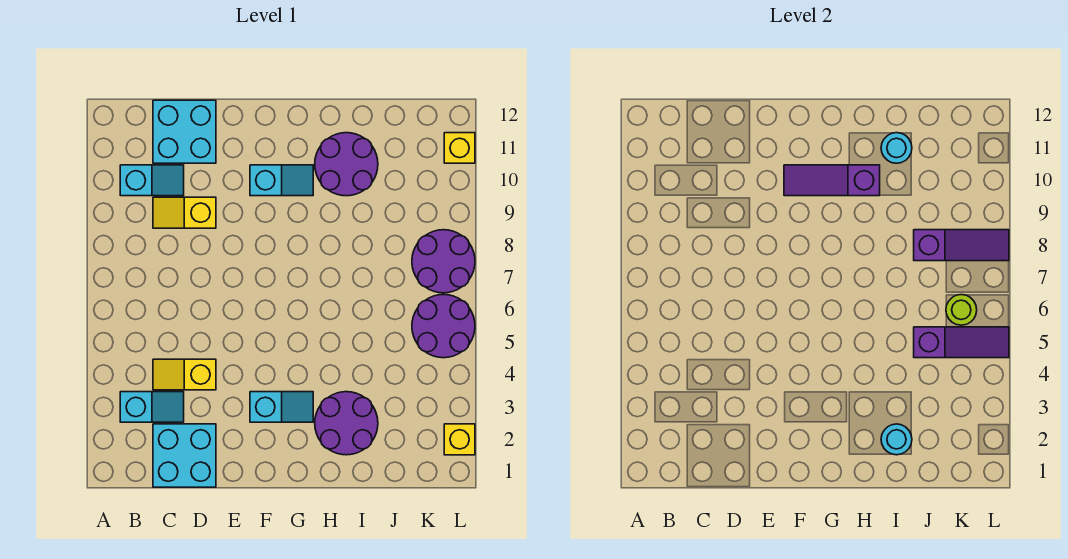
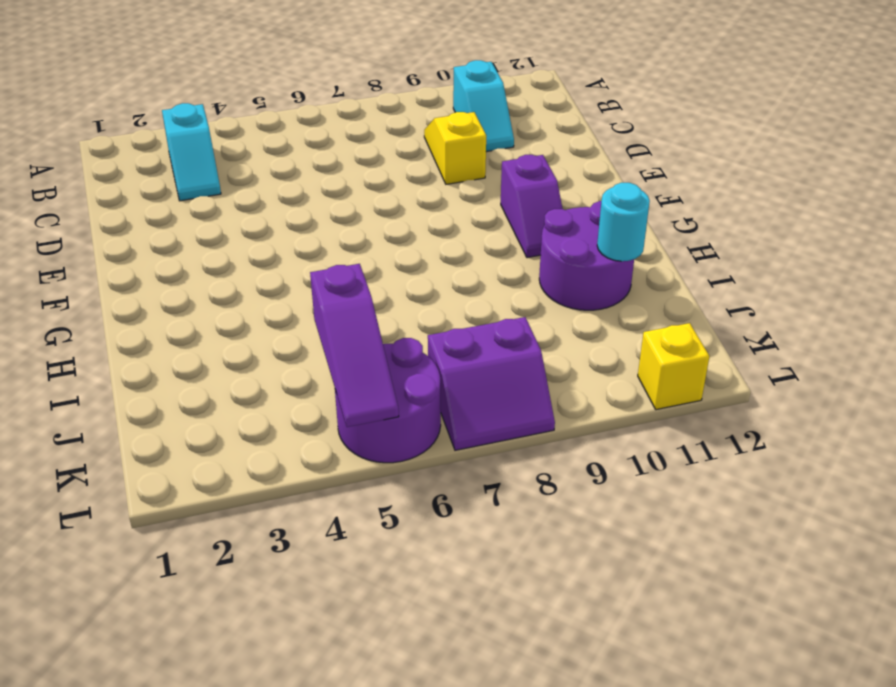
purple slope F10:G10 level 1 top F -> cyan slope F10:G10 level 1 top F
purple slope K7:L8 level 1 top K -> purple round brick K7:L8 level 1
none -> cyan brick C1:D2 level 1
none -> yellow slope C4:D4 level 1 top D
none -> cyan brick C11:D12 level 1

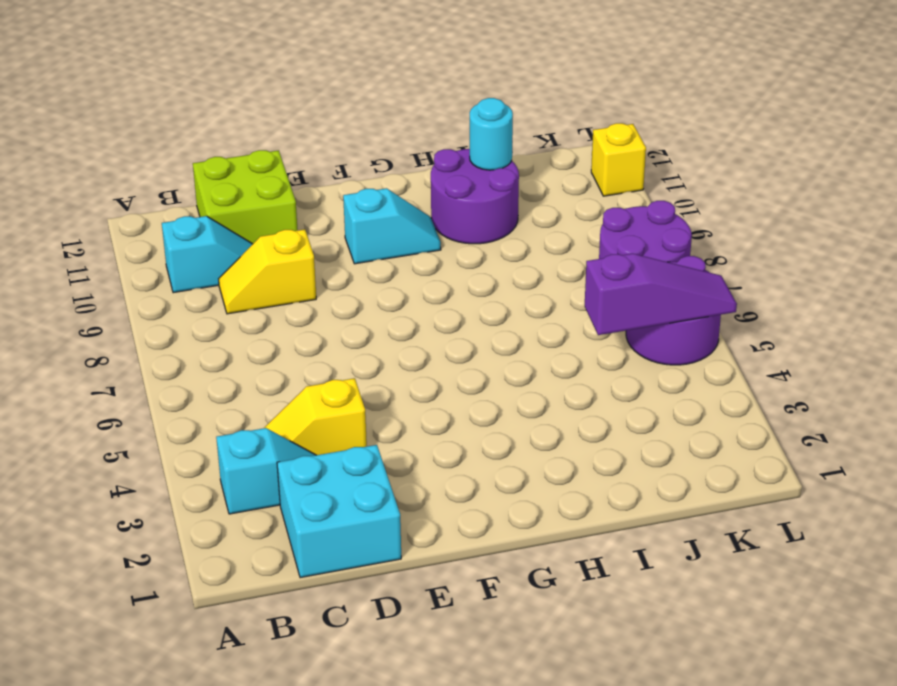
lime brick C11:D12 level 1 -> cyan brick C11:D12 level 1
none -> cyan slope F3:G3 level 1 top F
none -> purple round brick H2:I3 level 1
none -> yellow brick L2 level 1

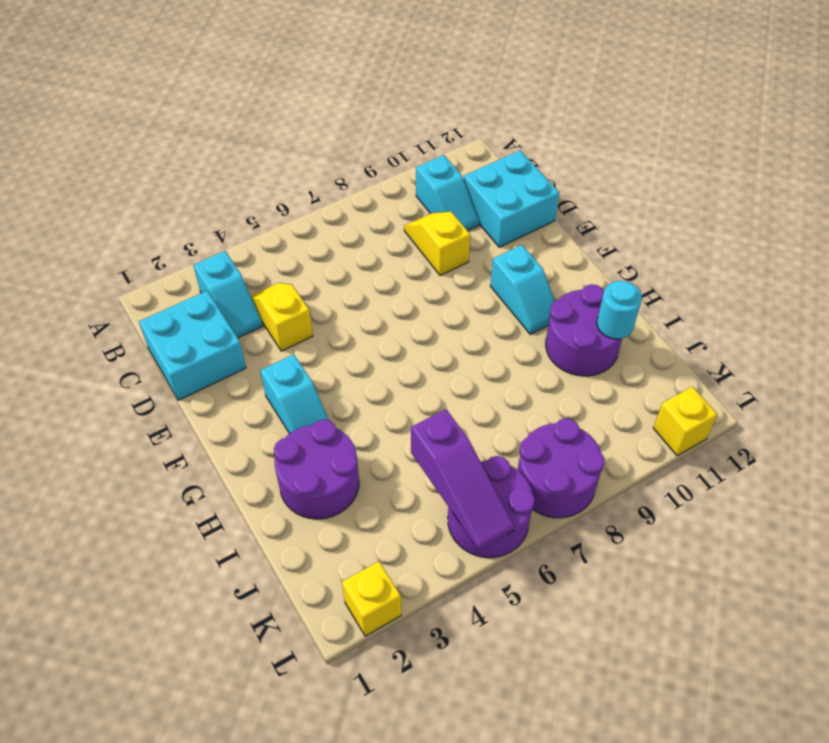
none -> purple slope F10:H10 level 2 top H
none -> cyan round brick I2 level 2
none -> purple slope J8:L8 level 2 top J

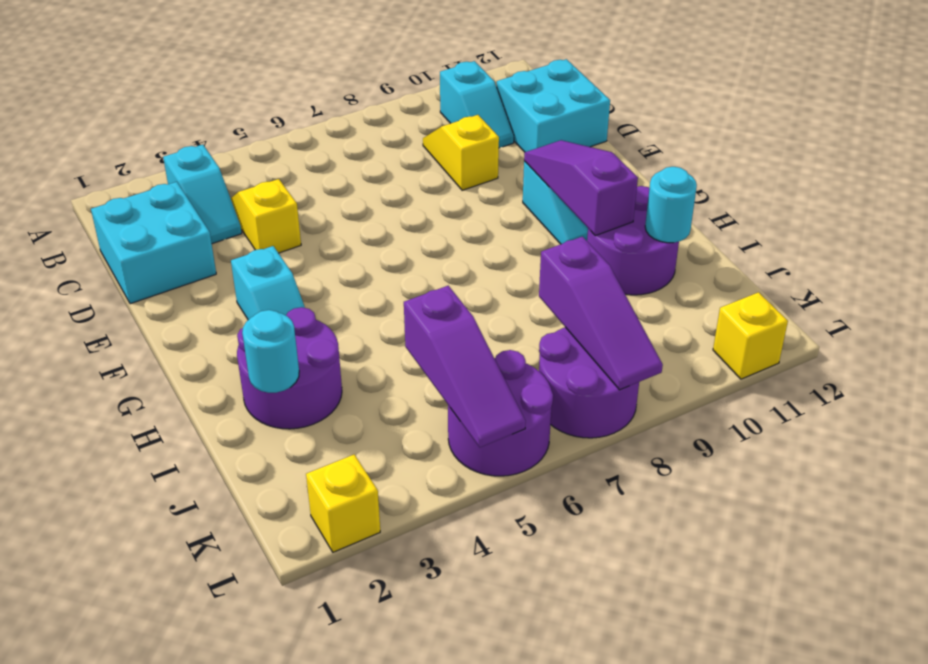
none -> lime round brick K6 level 2

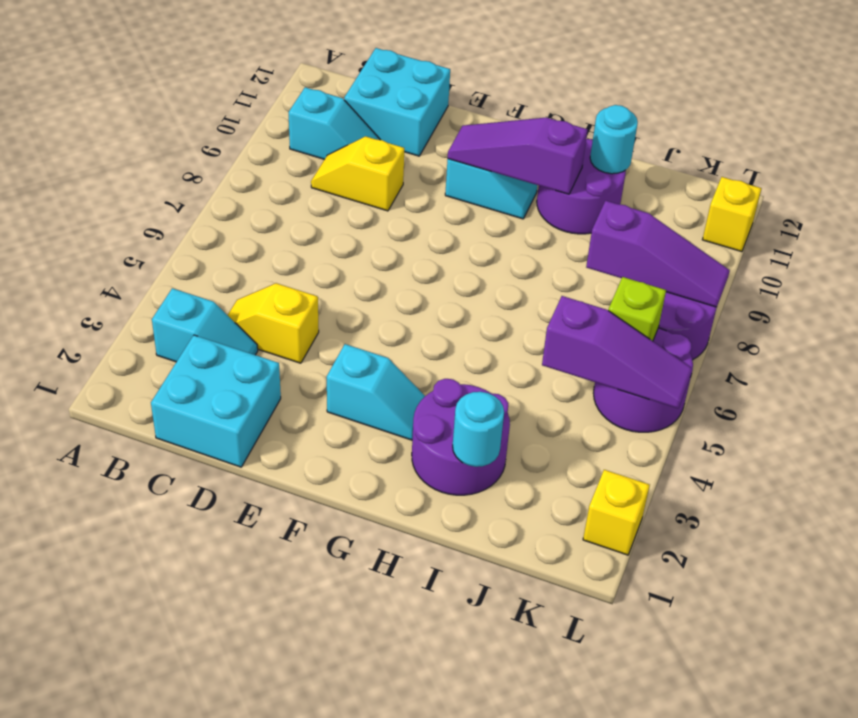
lime brick K6 level 2 -> lime round brick K6 level 2

